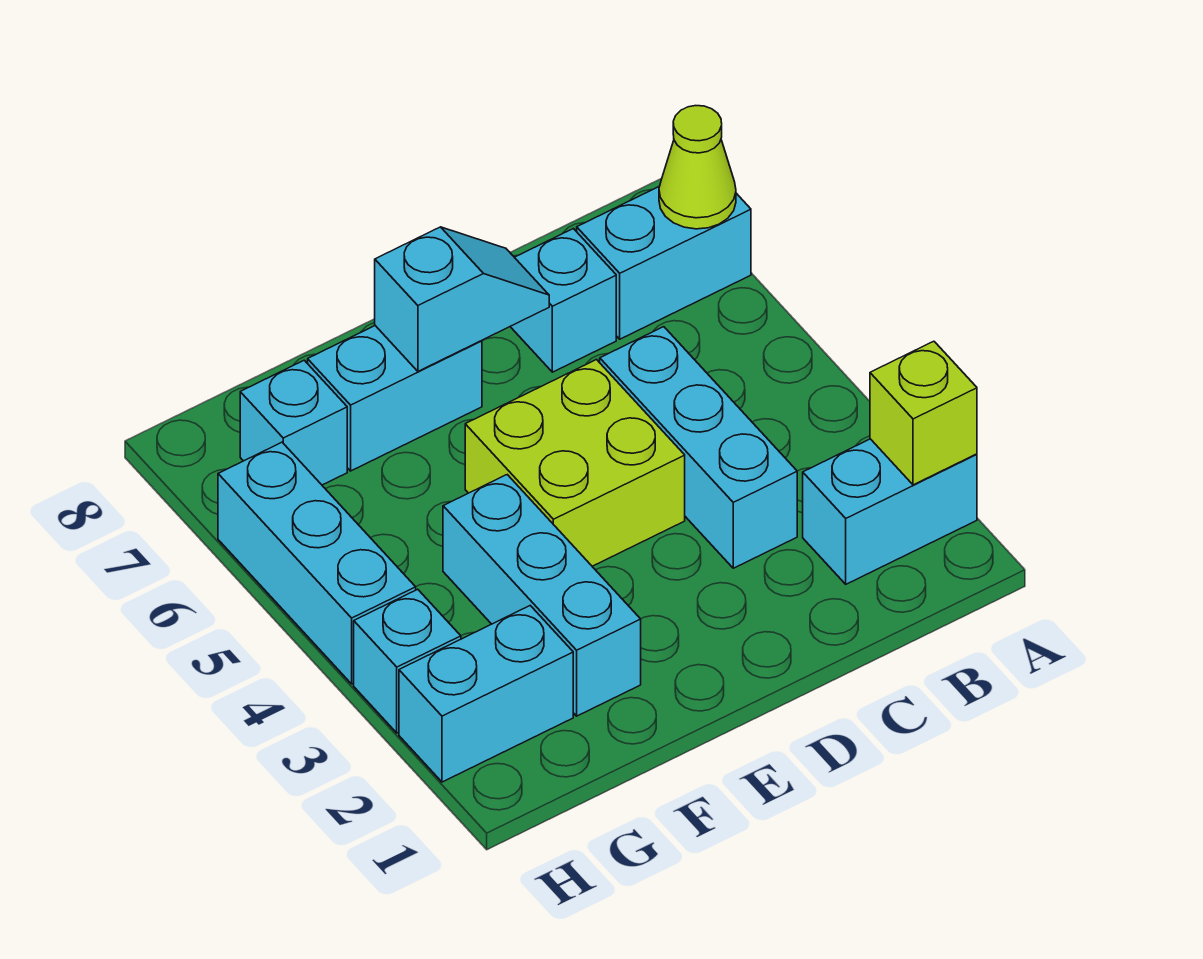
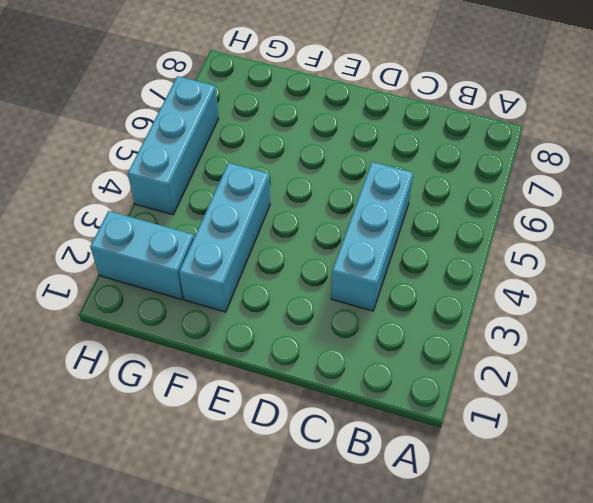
none -> cyan brick A2:B2 level 1
none -> cyan brick A7:B7 level 1
none -> cyan brick C7 level 1

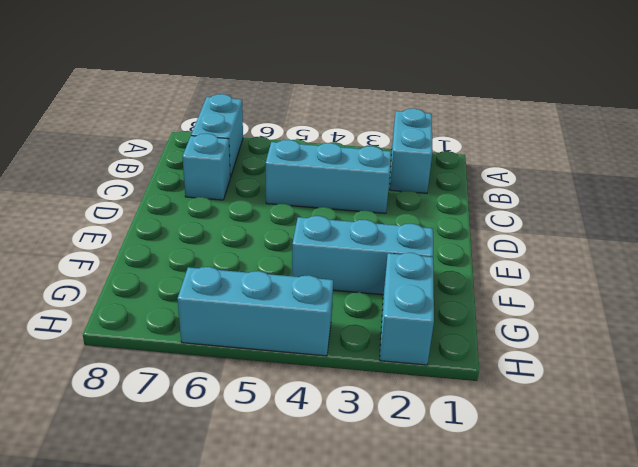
none -> lime brick D4:E5 level 1
none -> cyan brick E7:F7 level 1
none -> cyan brick G7 level 1

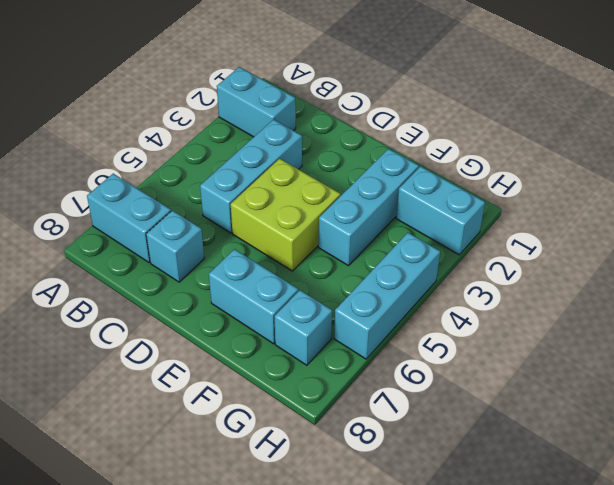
none -> cyan brick H3 level 1
none -> lime brick A2 level 2
none -> lime cone A7 level 2

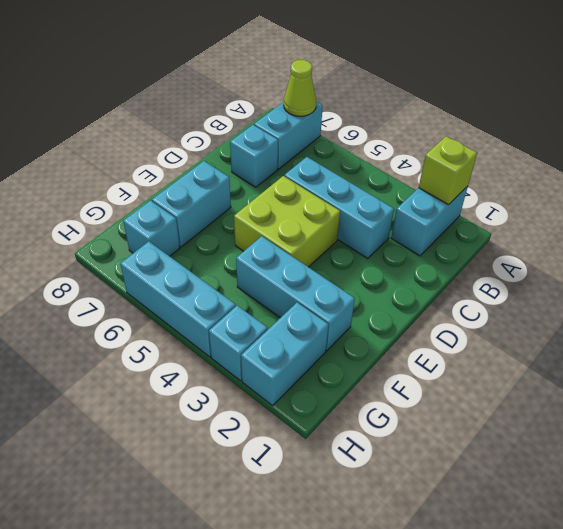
none -> cyan slope D7:E7 level 2 top E

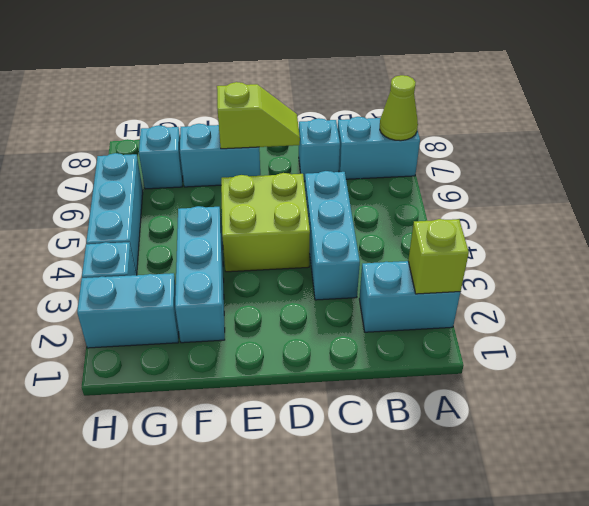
lime slope D7:E7 level 2 top E -> cyan slope D7:E7 level 2 top E

